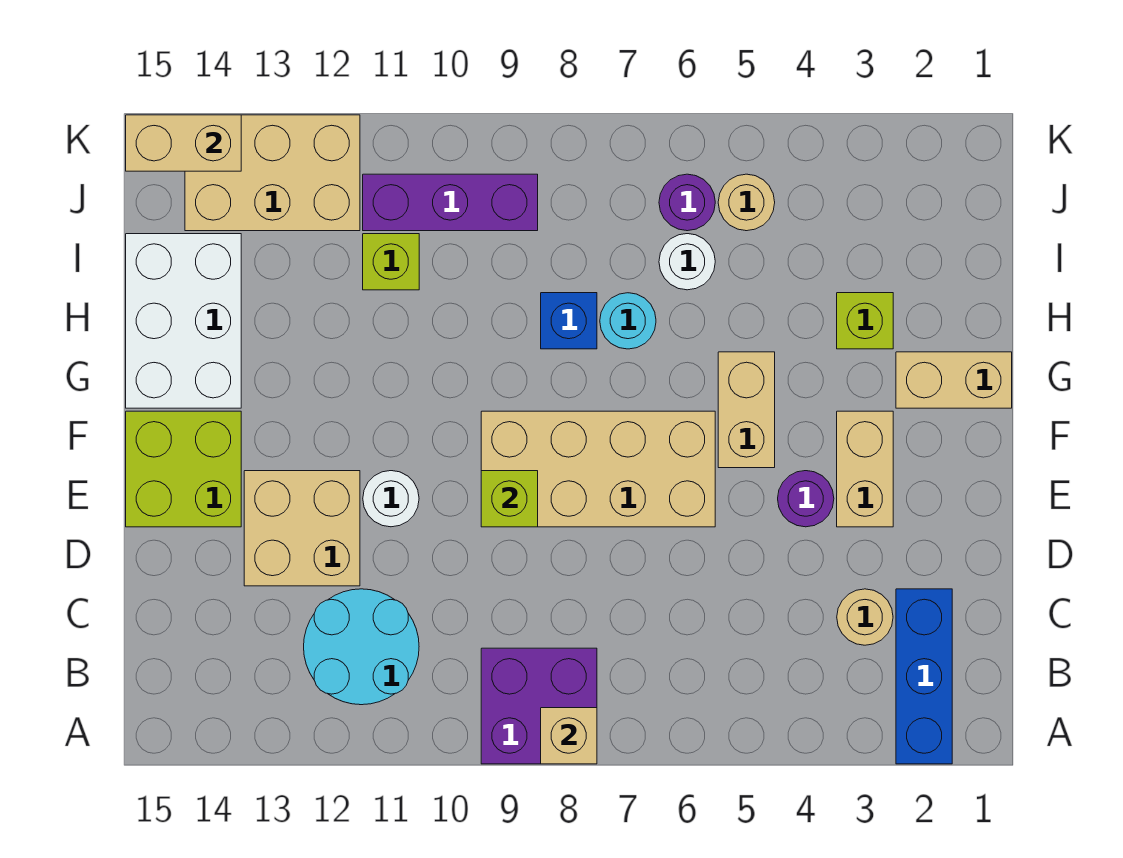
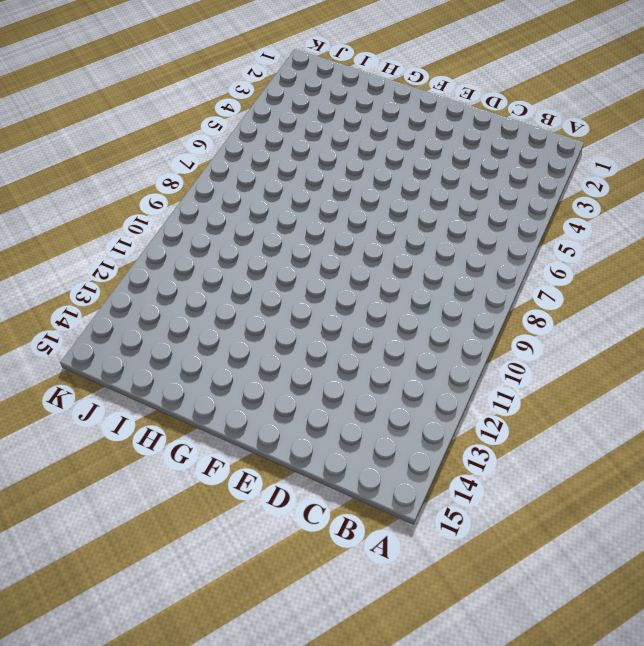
none -> blue brick A2:C2 level 1
none -> purple brick A8:B9 level 1
none -> cyan round brick B11:C12 level 1

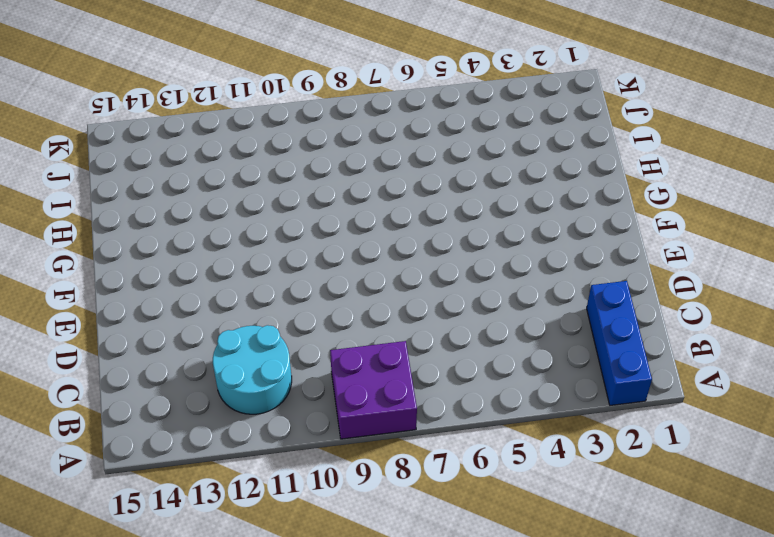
none -> tan round brick C3 level 1
none -> tan brick D12:E13 level 1
none -> tan brick E3:F3 level 1

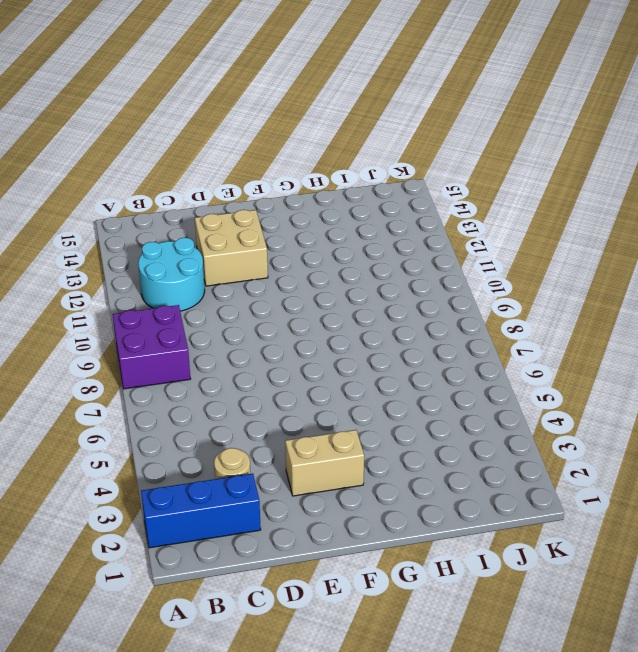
none -> purple round brick E4 level 1
none -> tan brick E6:F9 level 1
none -> white round brick E11 level 1

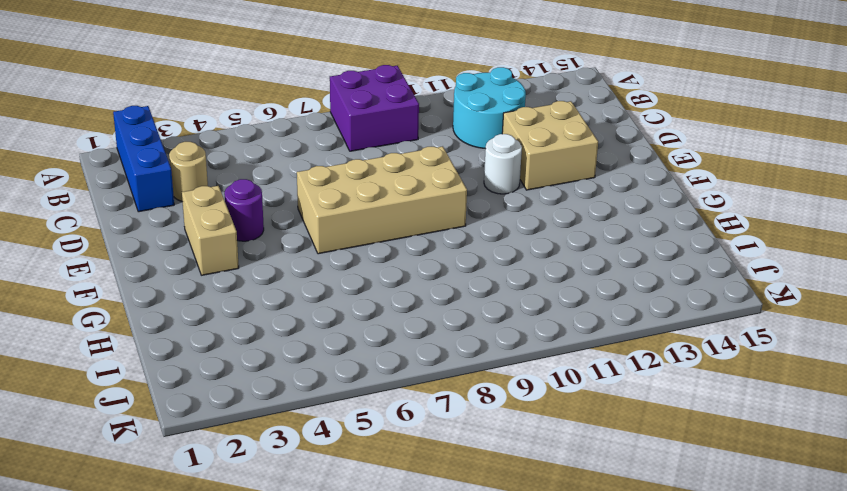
none -> lime brick E14:F15 level 1
none -> tan brick F5:G5 level 1
none -> tan brick G1:G2 level 1

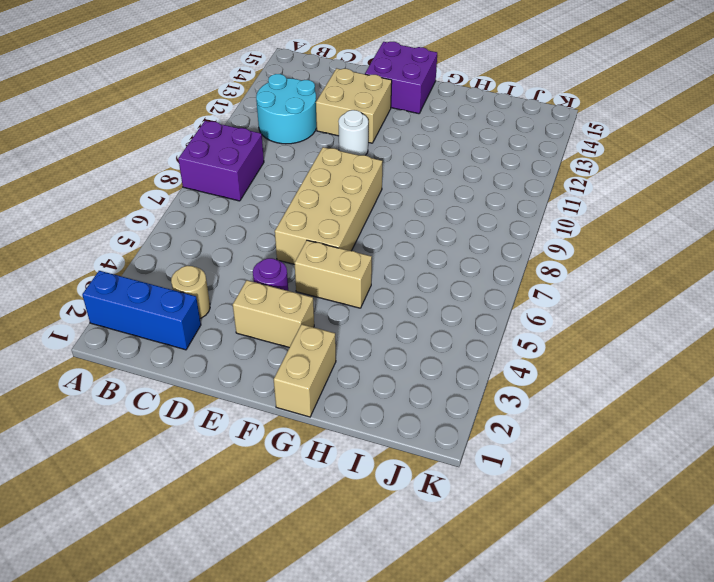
purple brick E14:F15 level 1 -> lime brick E14:F15 level 1
none -> white brick G14:I15 level 1
none -> lime brick H3 level 1
none -> cyan round brick H7 level 1

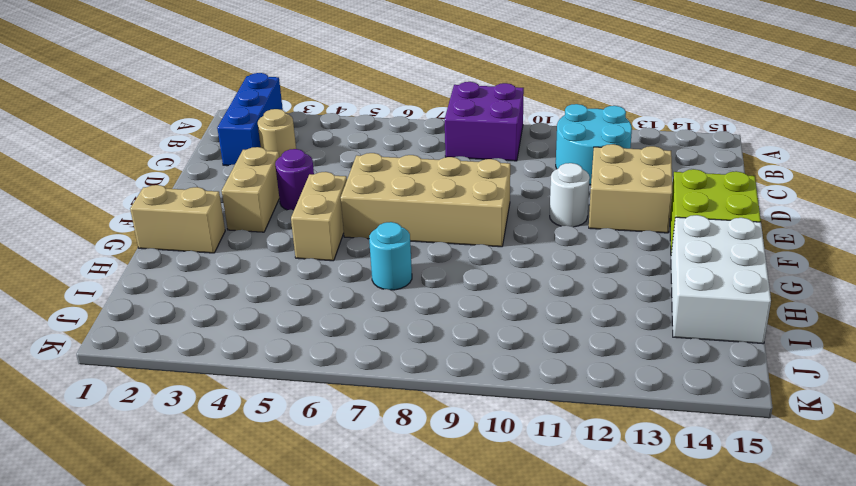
none -> lime brick H3 level 1
none -> blue brick H8 level 1
none -> white round brick I6 level 1

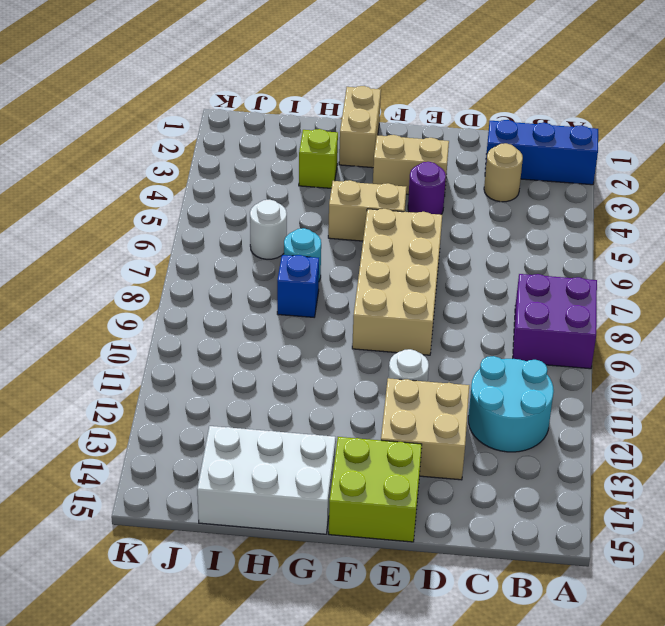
none -> lime brick I11 level 1
none -> tan round brick J5 level 1
none -> purple round brick J6 level 1

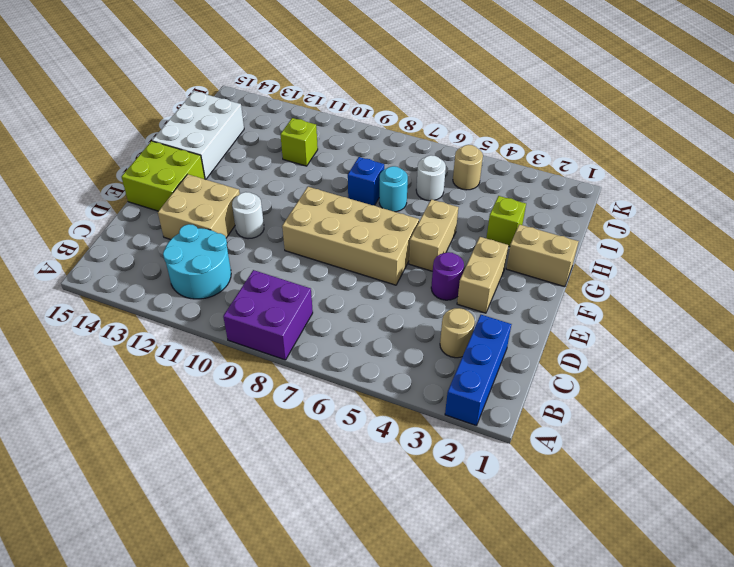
none -> purple round brick J6 level 1
none -> purple brick J9:J11 level 1
none -> tan brick J12:K14 level 1

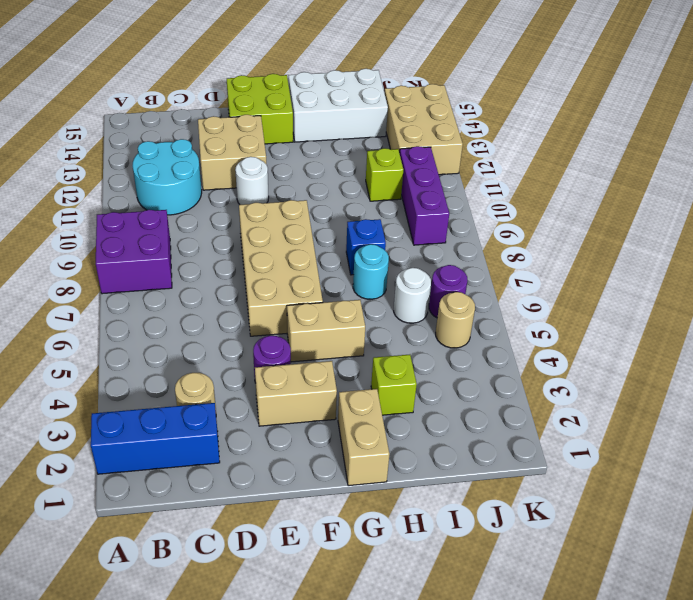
none -> tan brick A8 level 2
none -> lime brick E9 level 2
none -> tan brick K14:K15 level 2

